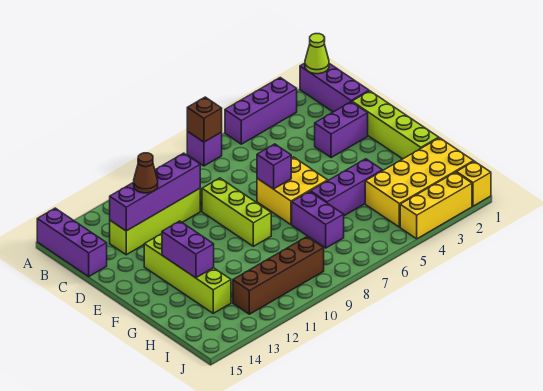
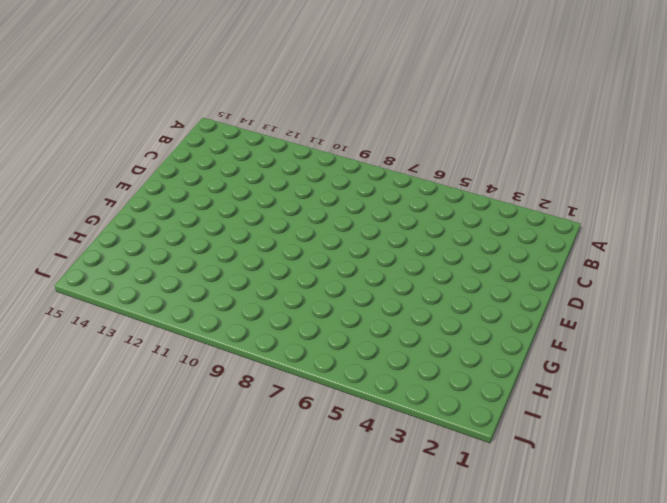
none -> purple brick A1:C1 level 1
none -> purple brick A3:A5 level 1
none -> purple brick A7 level 1

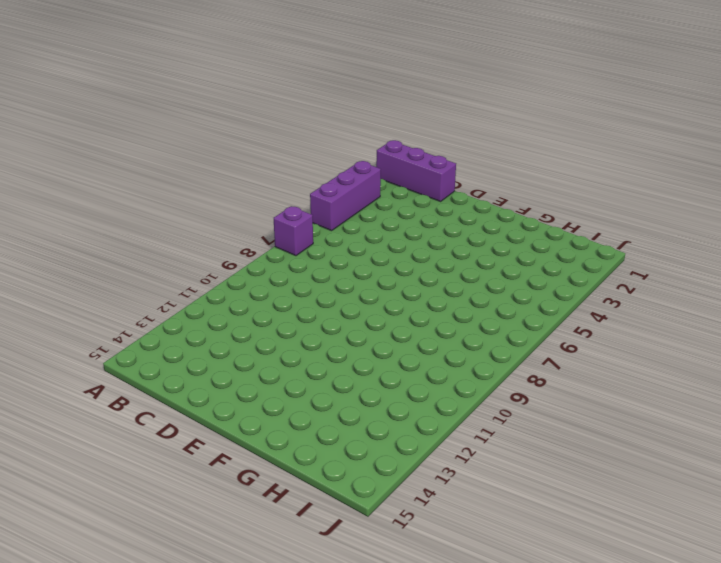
none -> purple brick A15:C15 level 1
none -> lime brick C10:C13 level 1
none -> lime brick D1:G1 level 1

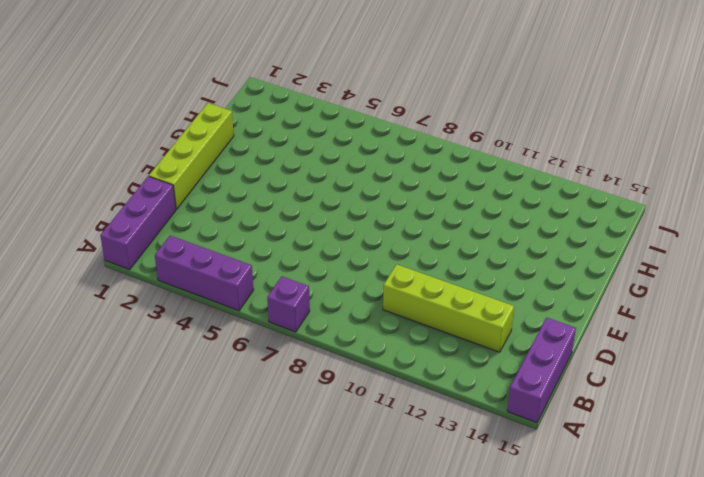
none -> purple brick D2:D3 level 1
none -> lime brick D9:F9 level 1
none -> yellow brick E6:F7 level 1

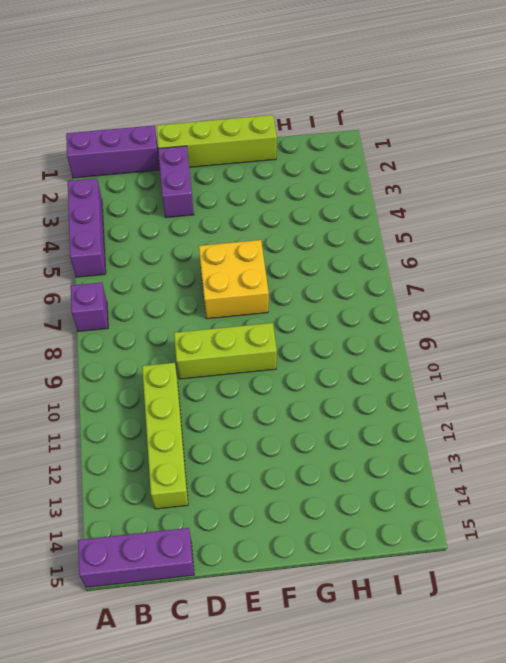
none -> lime brick E13:H13 level 1
none -> purple brick G4:G6 level 1
none -> purple brick G7:H7 level 1

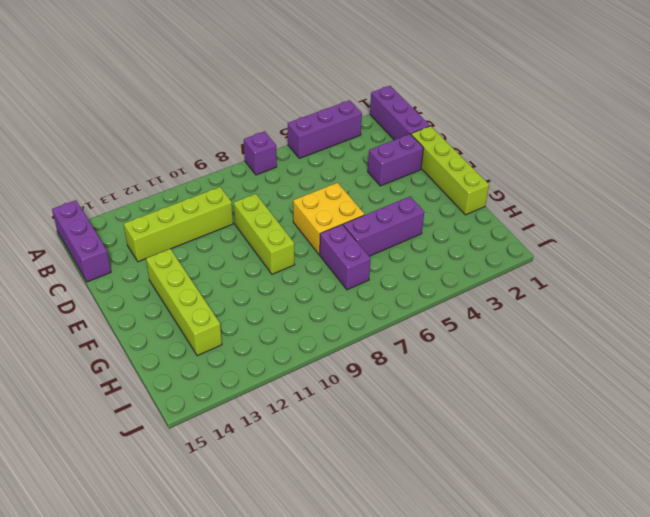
none -> yellow brick H1:I4 level 1
none -> brown brick I9:I12 level 1
none -> yellow brick J1 level 1

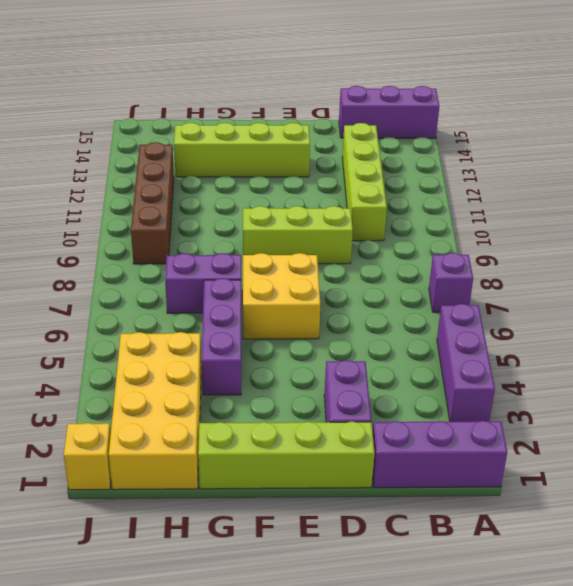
none -> yellow brick J2:J4 level 1
none -> lime cone A1 level 2
none -> brown brick A7 level 2

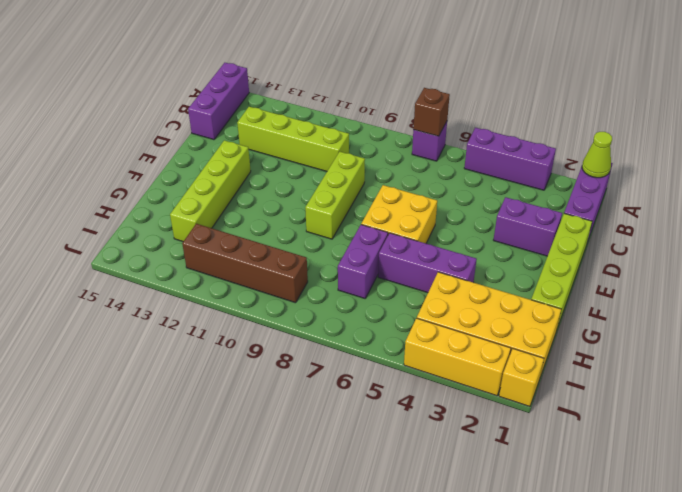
none -> purple brick C10:C13 level 2
none -> purple brick E7 level 2
none -> purple brick F13:G13 level 2

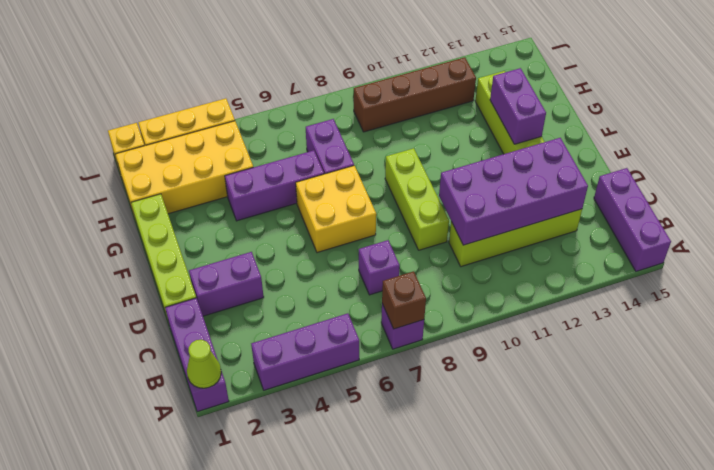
purple brick C7 level 1 -> purple brick E7 level 2
purple brick C10:D13 level 2 -> purple brick C10:C13 level 2
none -> brown cone C12 level 3

